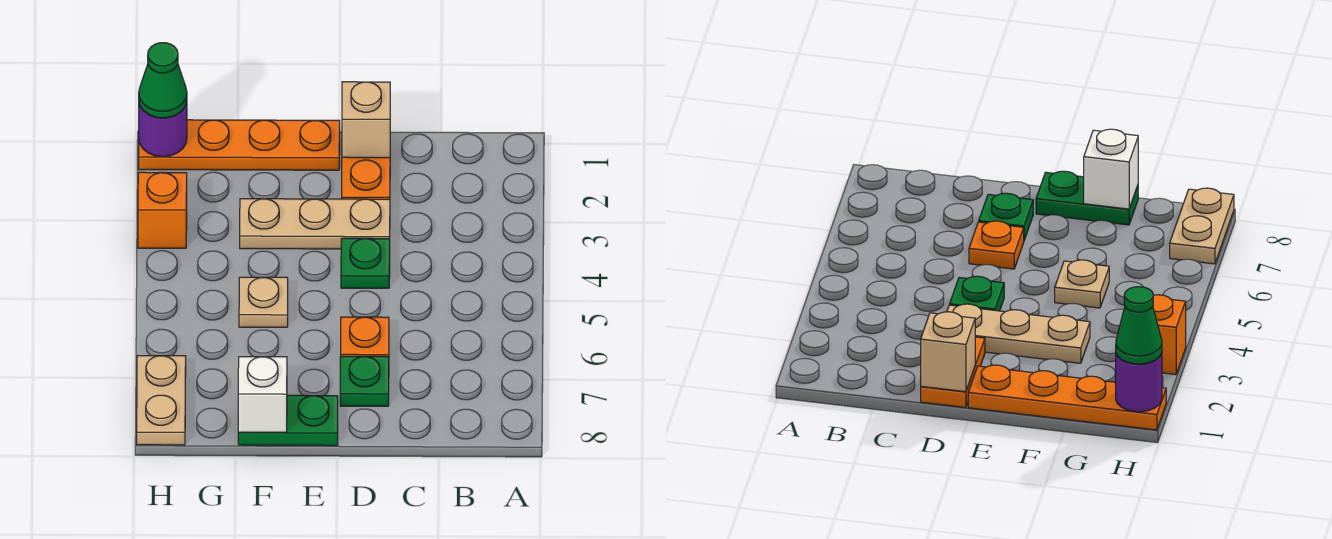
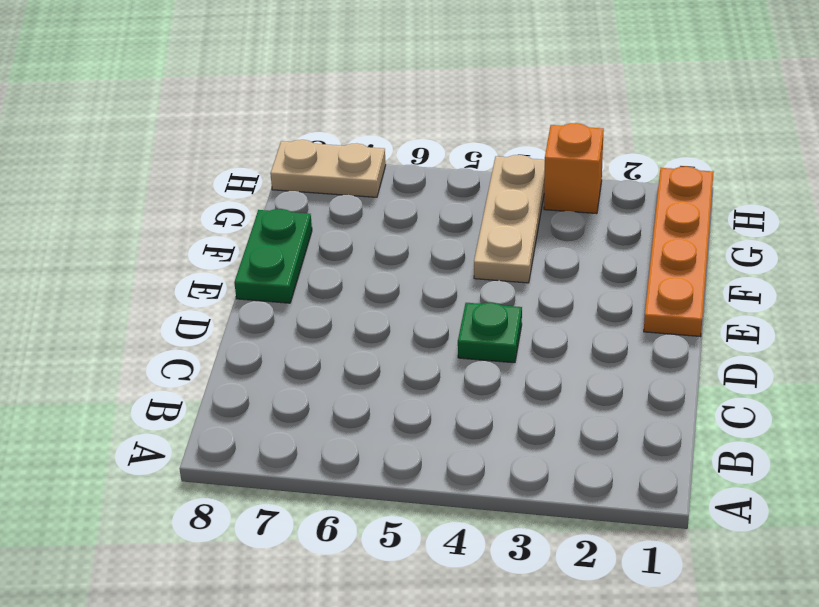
tan plate F4:H4 level 1 -> tan plate D3:F3 level 1
none -> orange plate D1:D2 level 1
none -> orange plate D6 level 1
none -> green plate D7 level 1

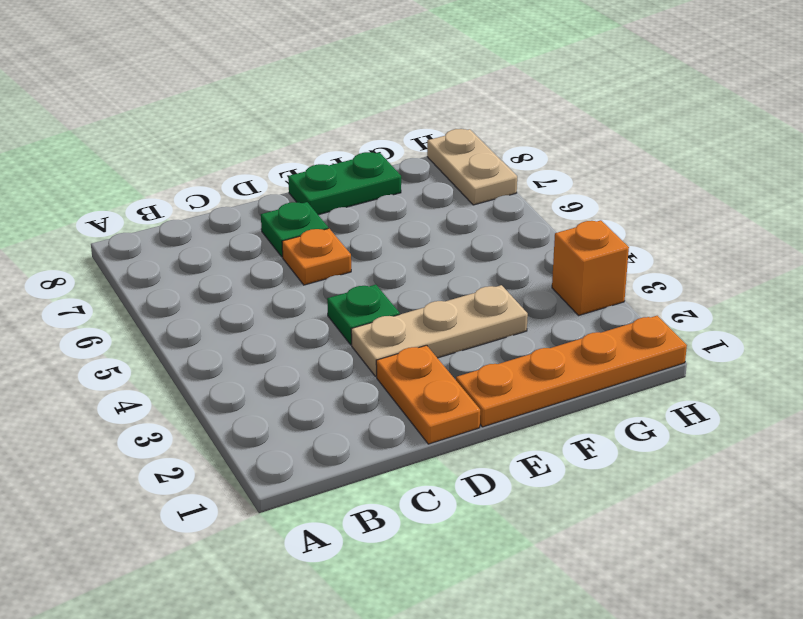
none -> tan plate F5 level 1
none -> tan brick D1 level 2
none -> white brick F8 level 2

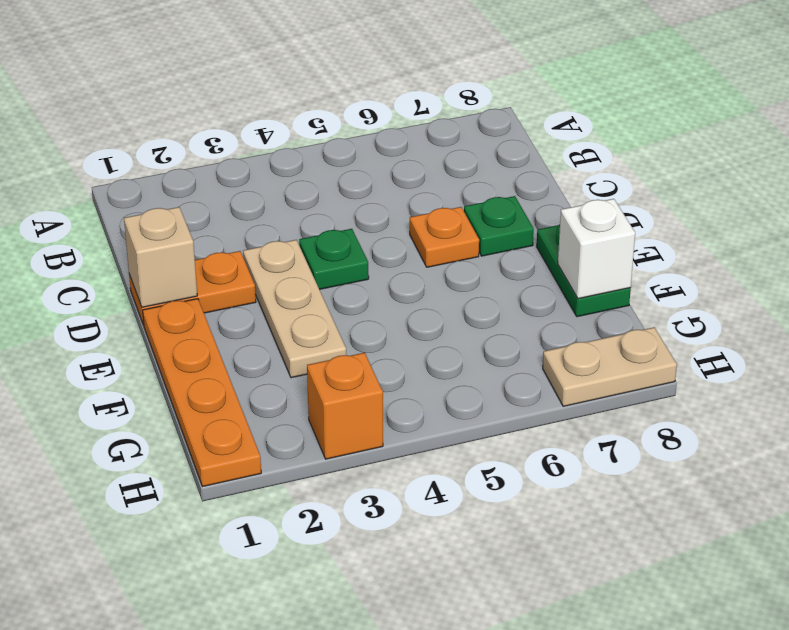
none -> tan plate F5 level 1
none -> purple round brick H1 level 2
none -> green cone H1 level 3

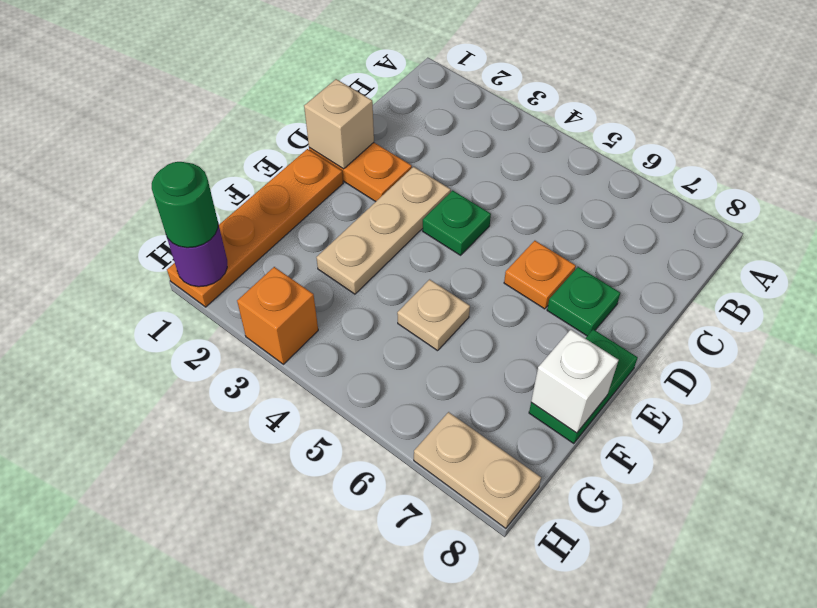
green round brick H1 level 3 -> green cone H1 level 3

